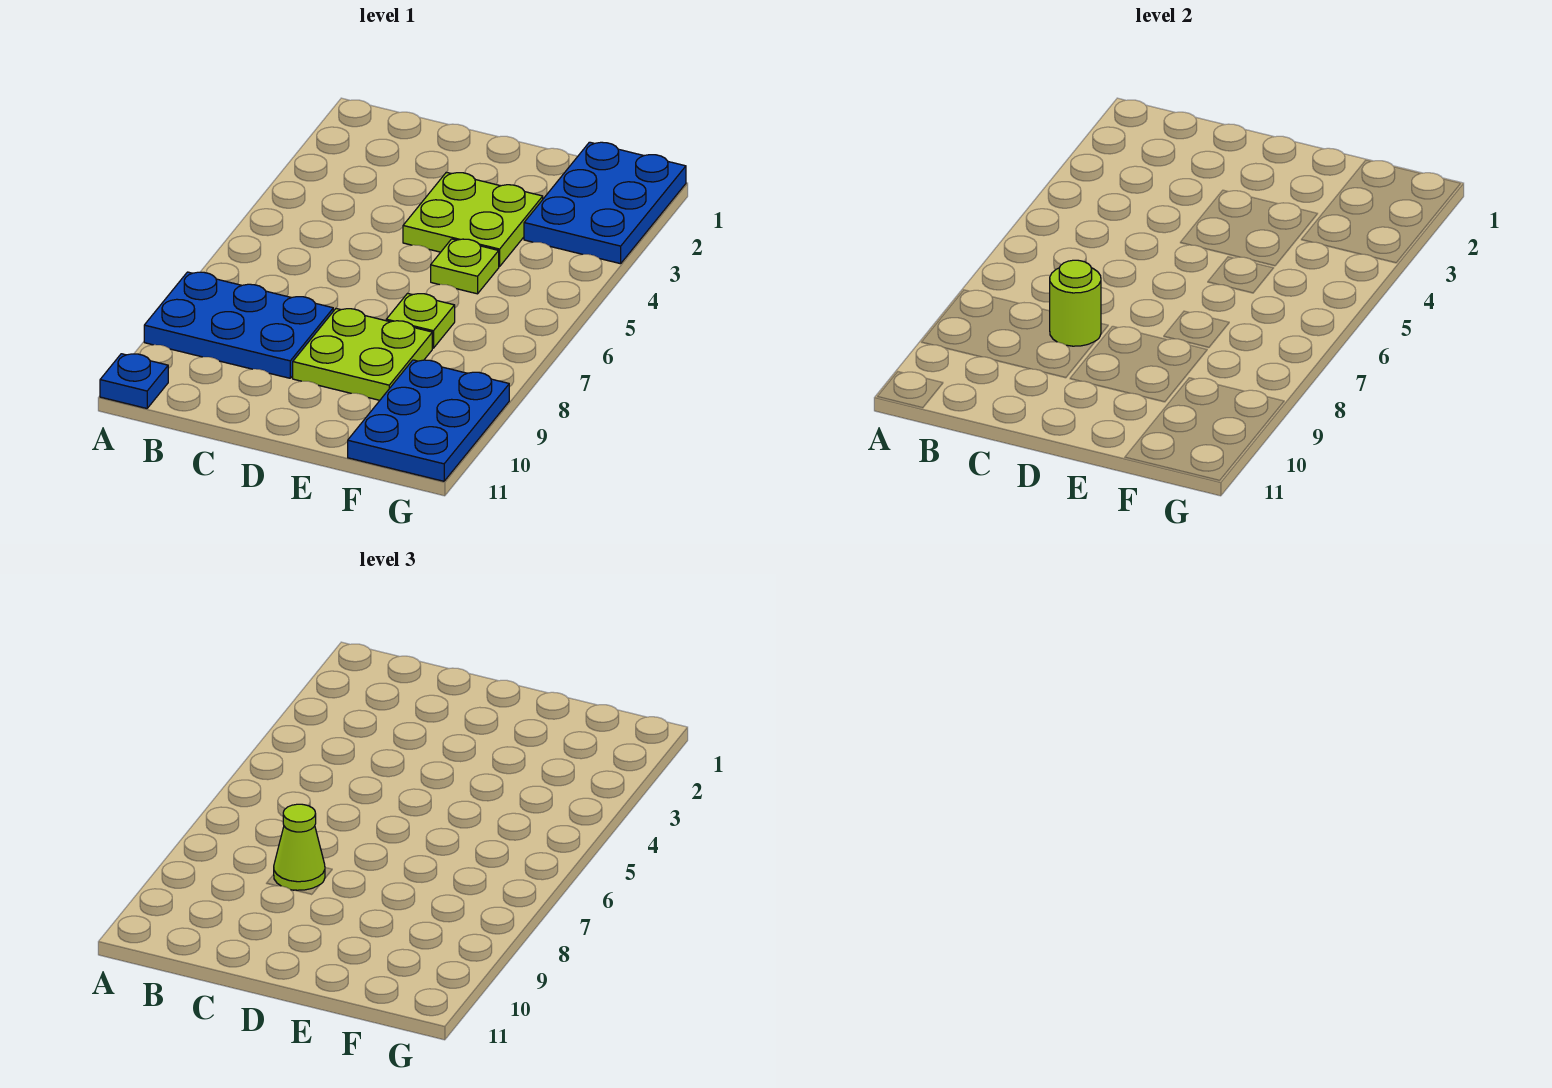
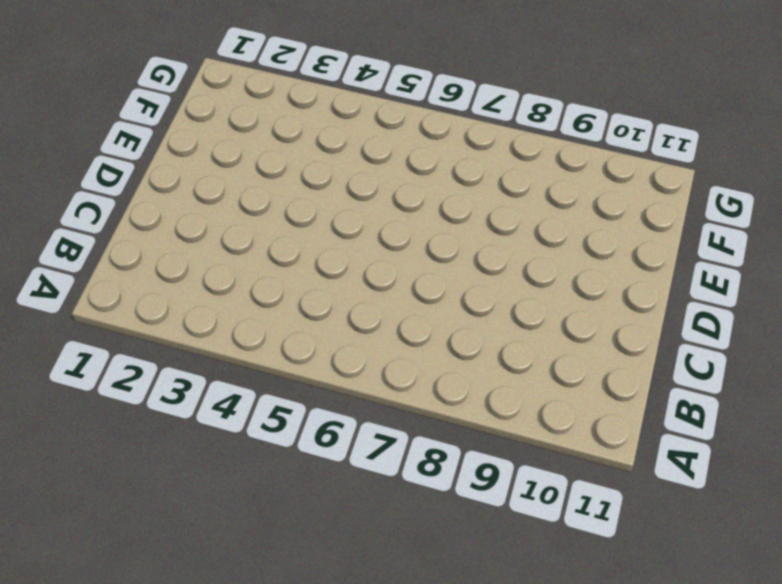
none -> blue plate A8:C9 level 1
none -> blue plate A11 level 1

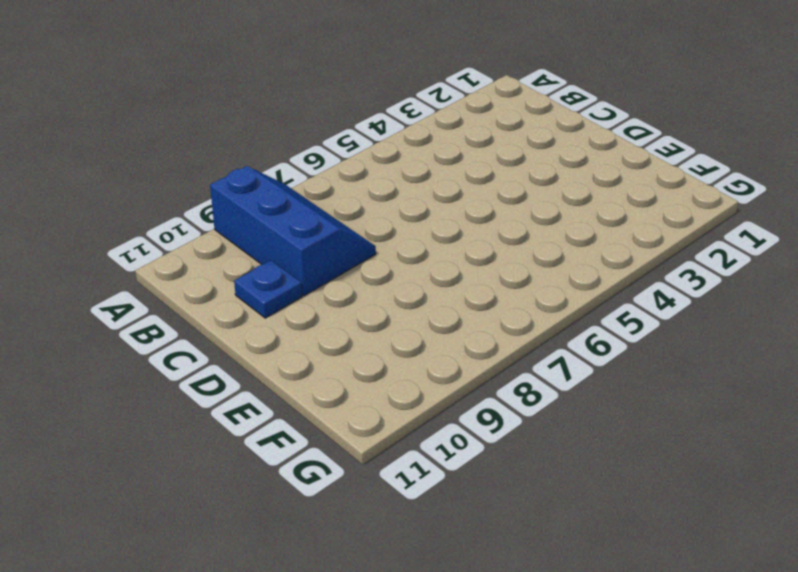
blue slope A8:C9 level 1 top 9 -> blue plate A8:C9 level 1
blue plate C10 level 1 -> blue plate A11 level 1
none -> lime plate D3:E4 level 1
none -> lime plate D8:E9 level 1

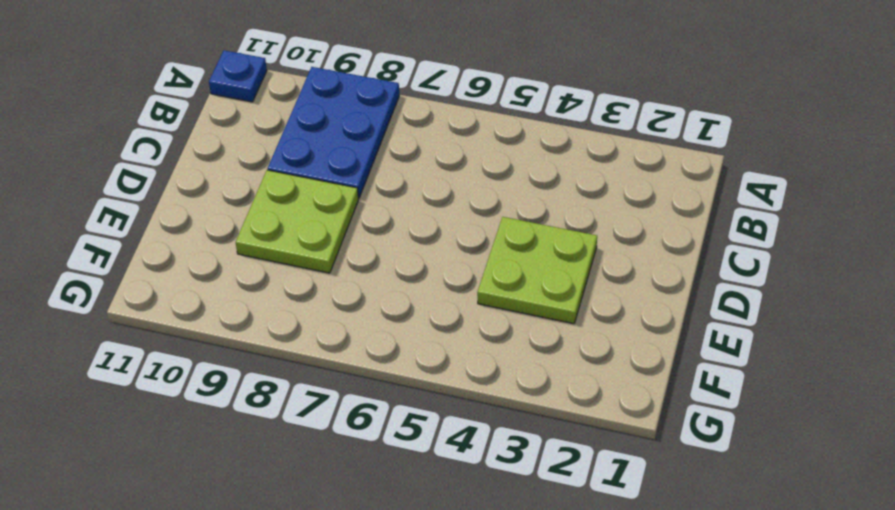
none -> lime plate E5 level 1
none -> lime plate E7 level 1

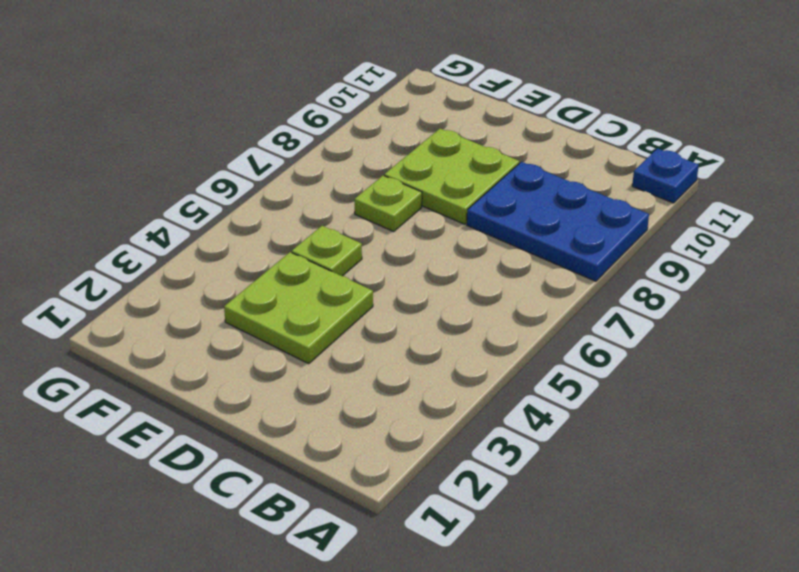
none -> blue plate F1:G3 level 1
none -> blue plate F9:G11 level 1

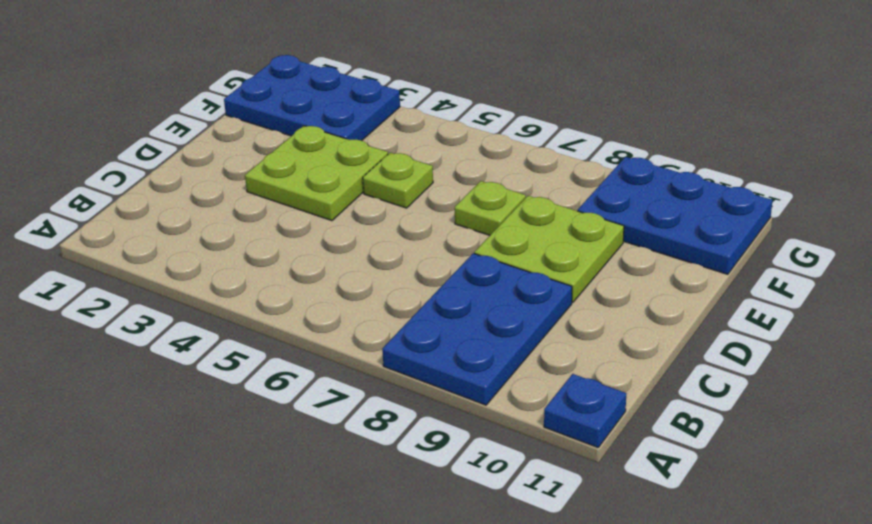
none -> lime round brick C8 level 2
none -> lime cone C8 level 3

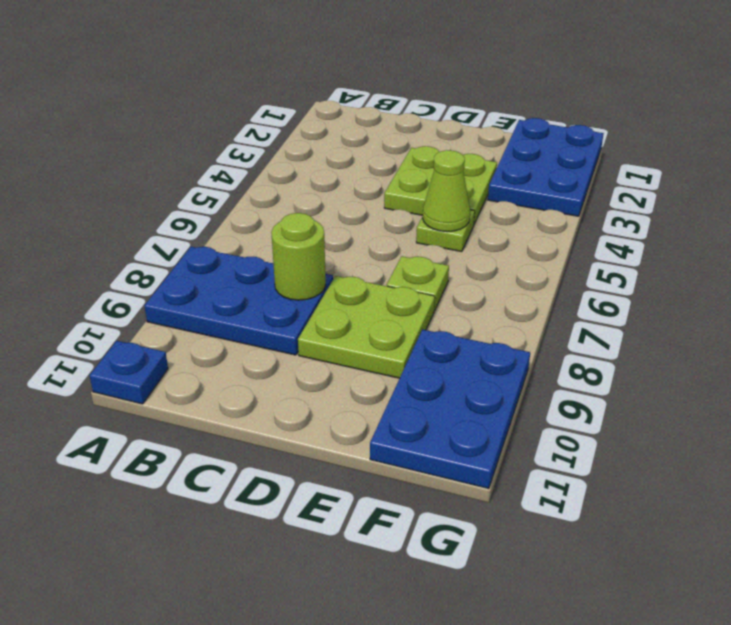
lime cone E5 level 2 -> lime cone C8 level 3

